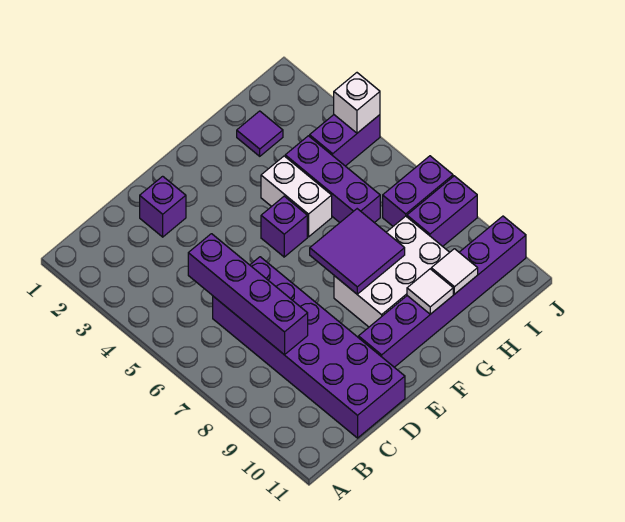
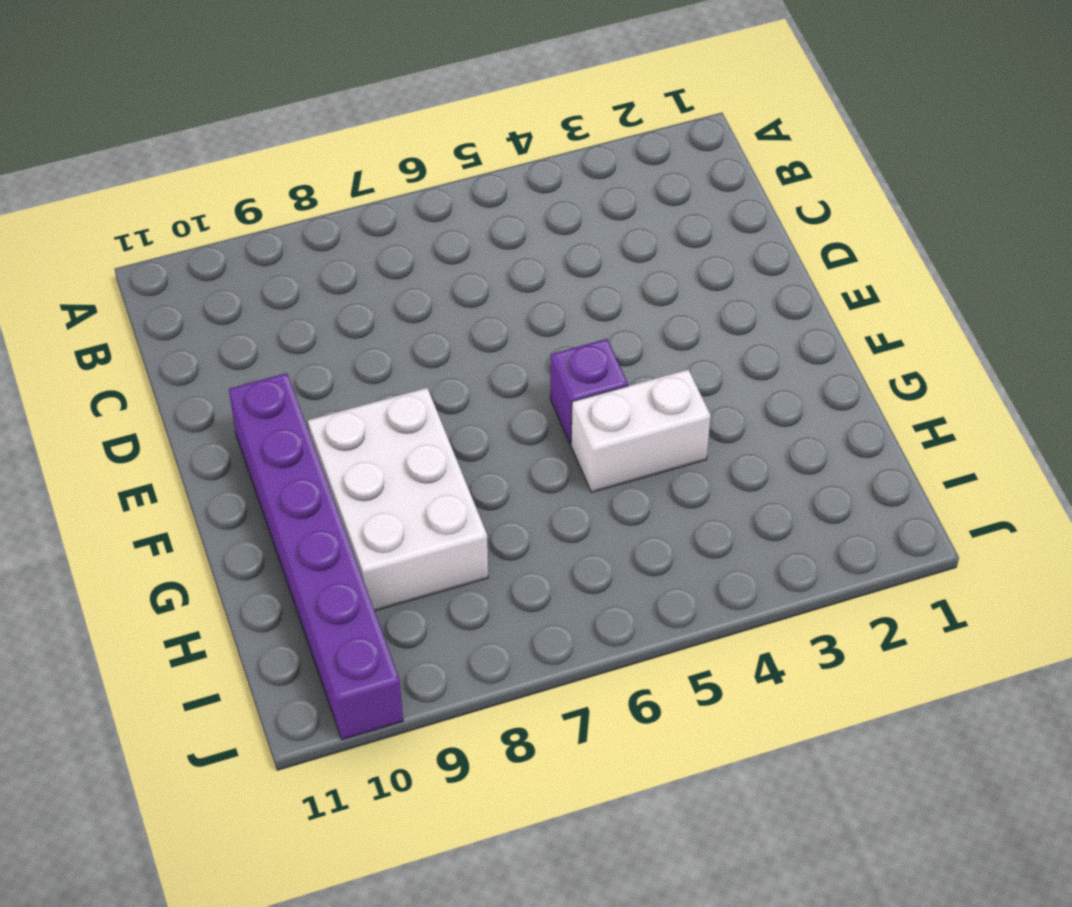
none -> purple brick C6:D11 level 1
none -> purple brick D2 level 1
none -> purple tile H2 level 1

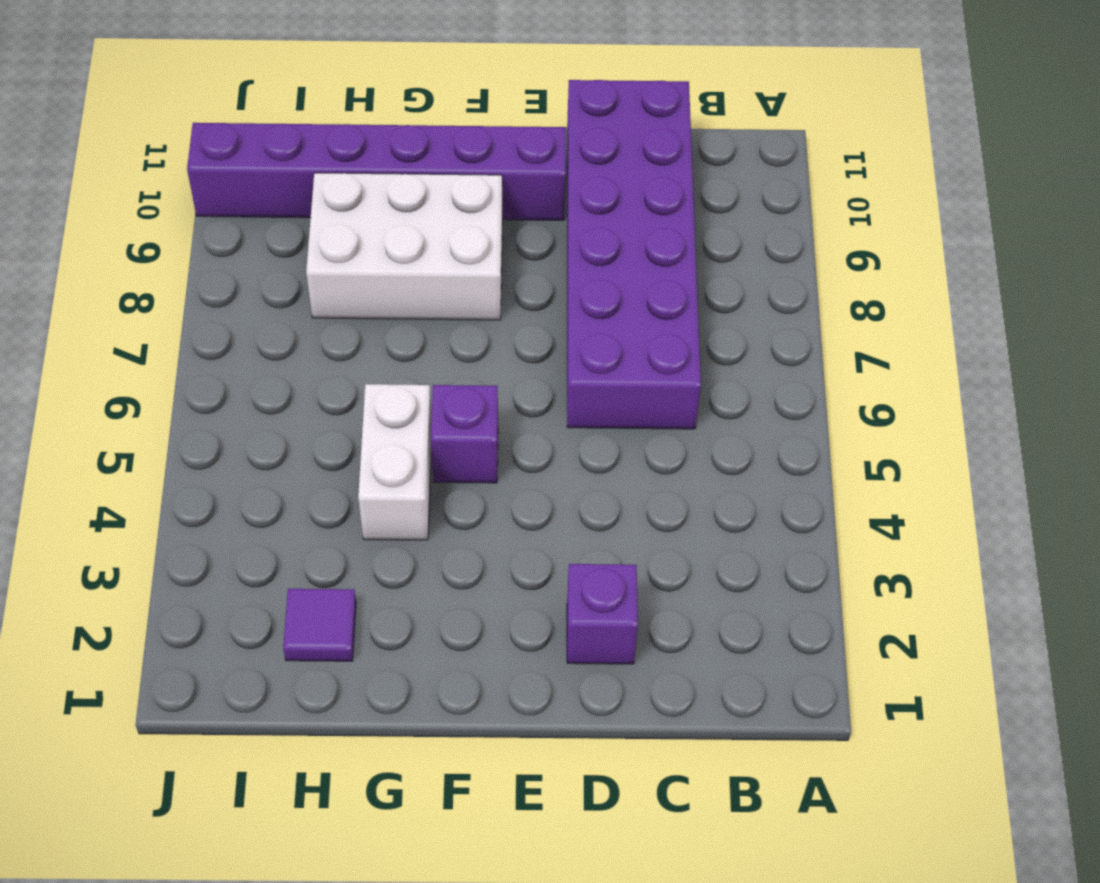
none -> purple brick H4:H6 level 1
none -> purple brick I4:J4 level 1
none -> purple brick I7:J7 level 1

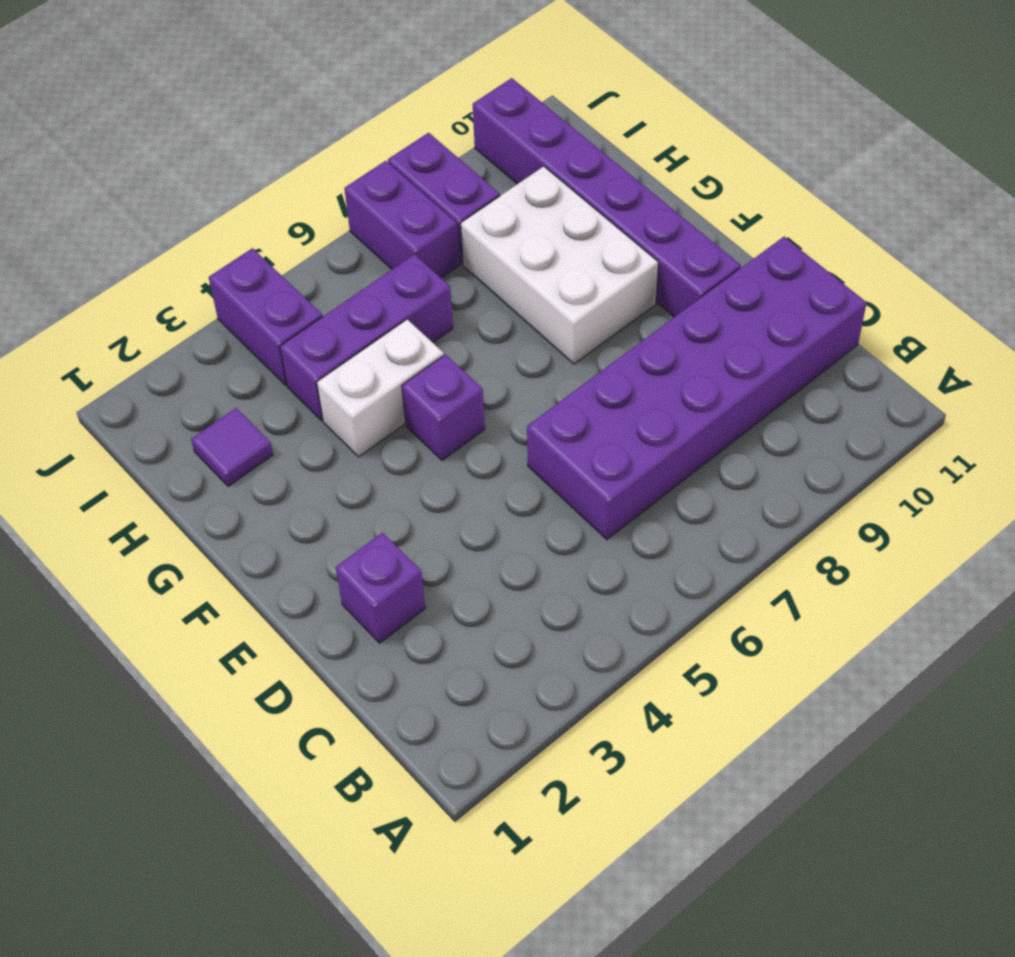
none -> purple brick C5:C8 level 2
none -> purple tile F7:G8 level 2
none -> white tile G10 level 2

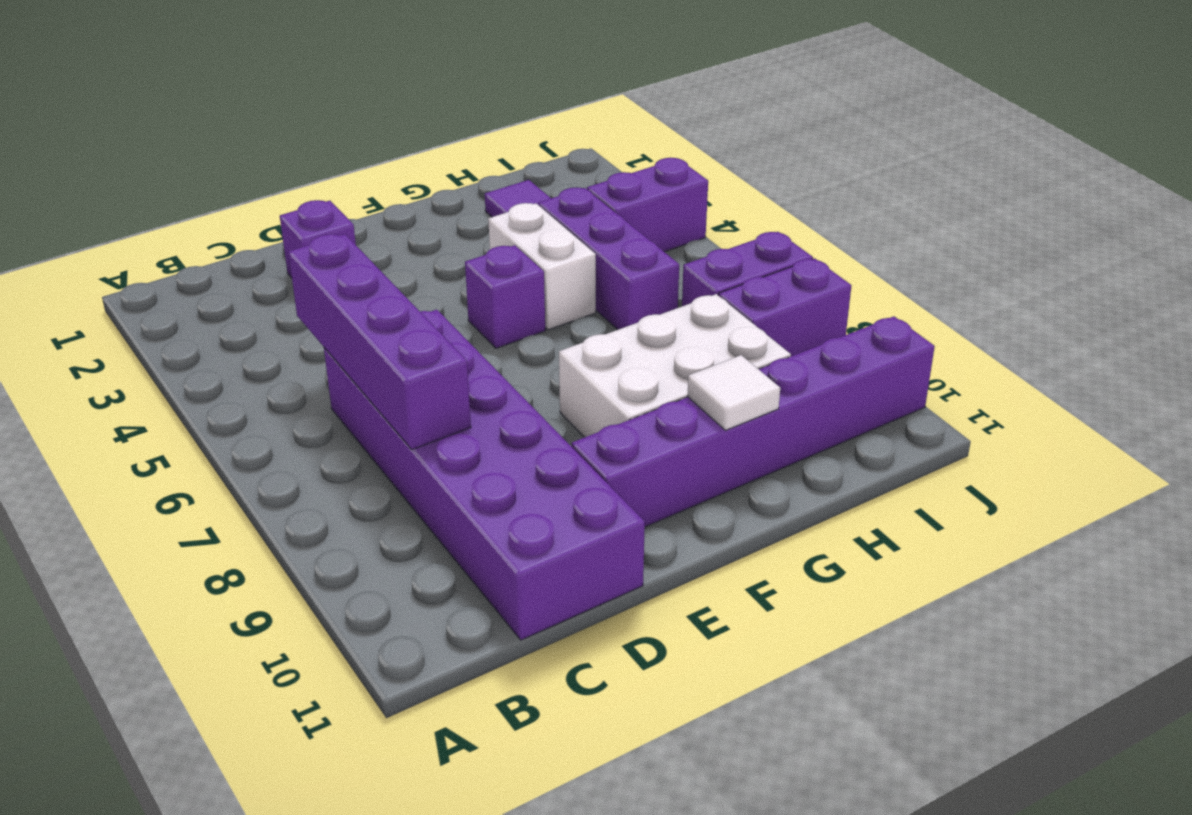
none -> purple tile F7:G8 level 2
none -> white tile H10 level 2
none -> white brick J4 level 2

